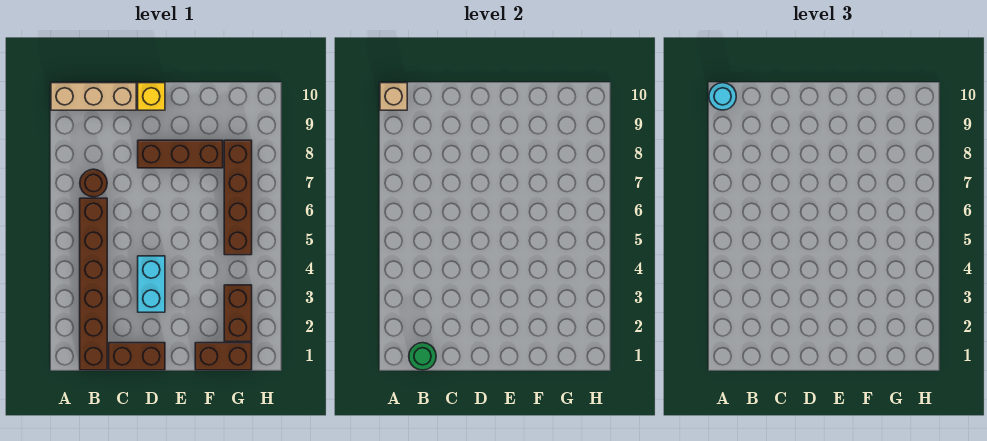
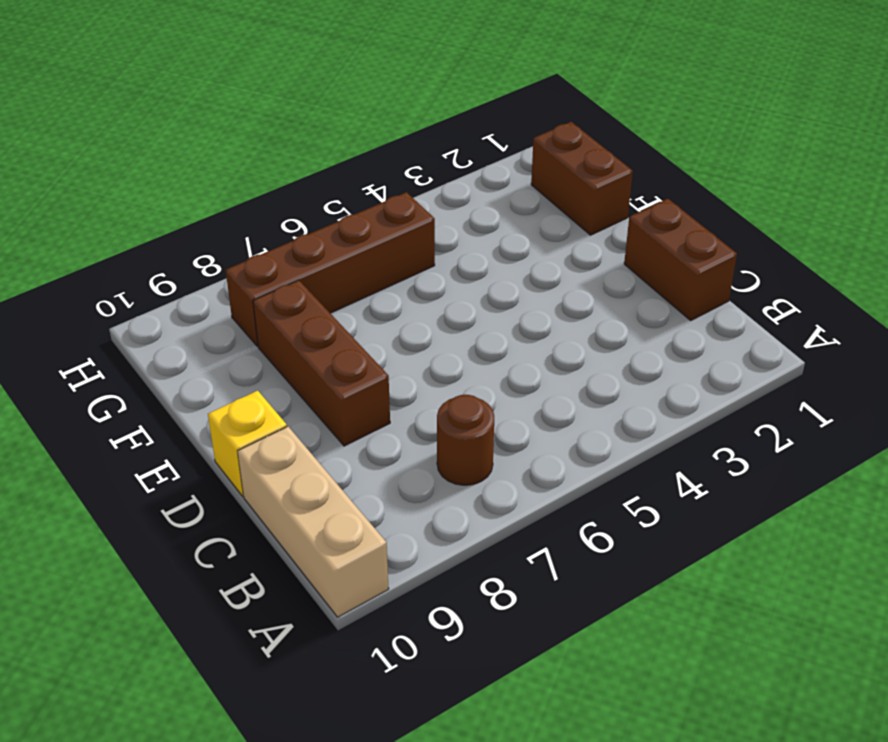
none -> brown brick B1:B6 level 1
none -> cyan brick D3:D4 level 1
none -> brown brick G2:G3 level 1

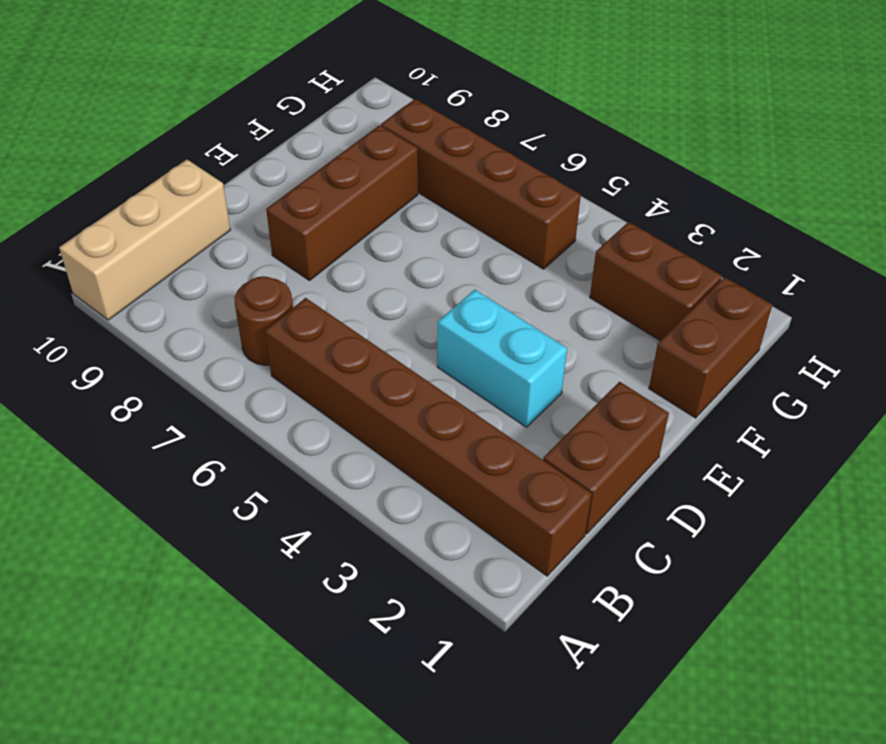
none -> yellow brick D10 level 1
none -> tan brick A10 level 2
none -> green round brick B1 level 2

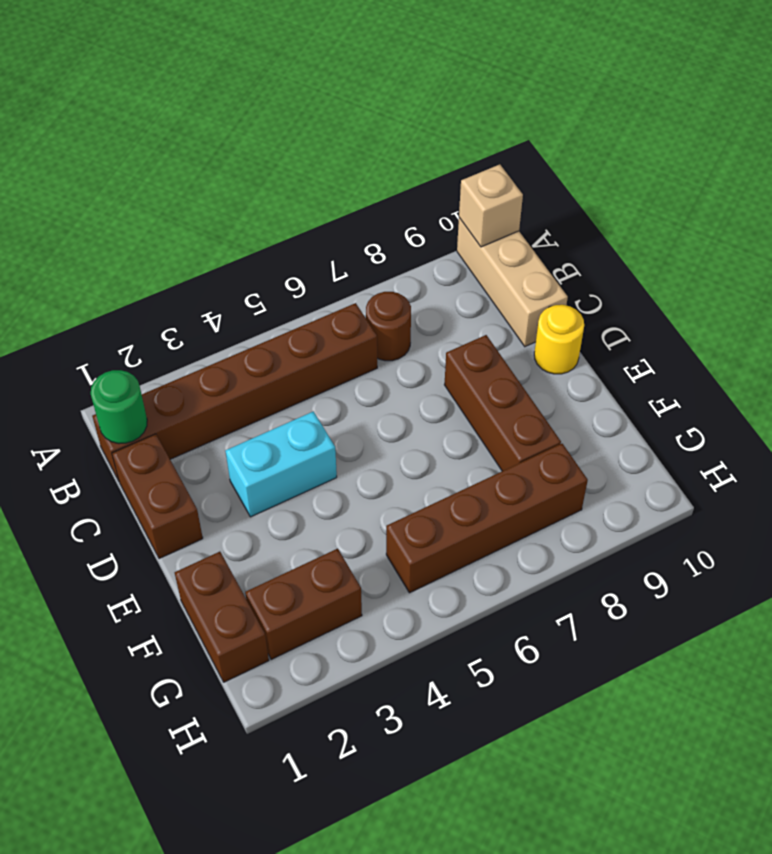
yellow round brick D10 level 1 -> yellow brick D10 level 1
none -> cyan round brick A10 level 3

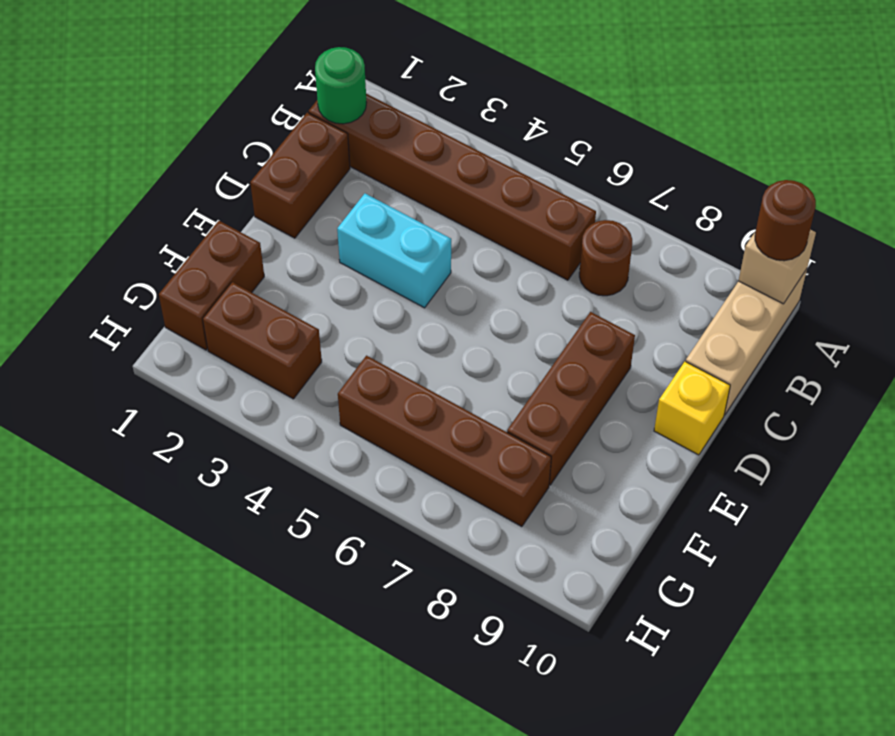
brown round brick A10 level 3 -> cyan round brick A10 level 3

